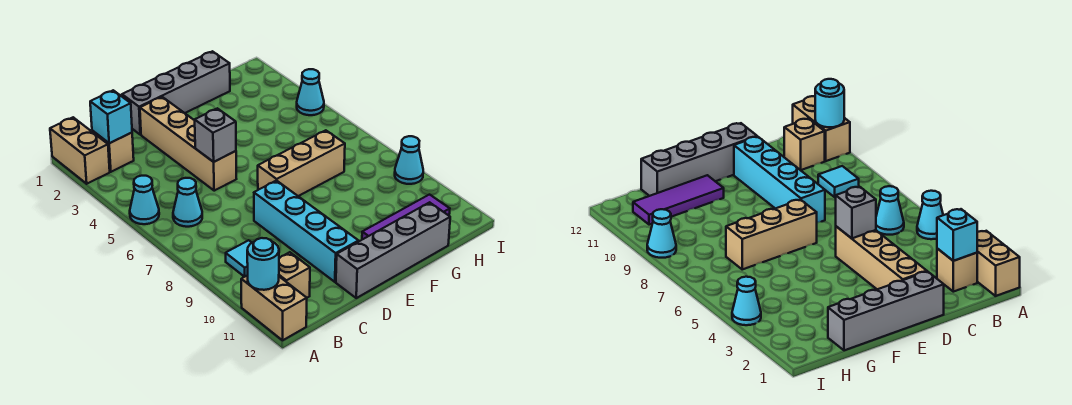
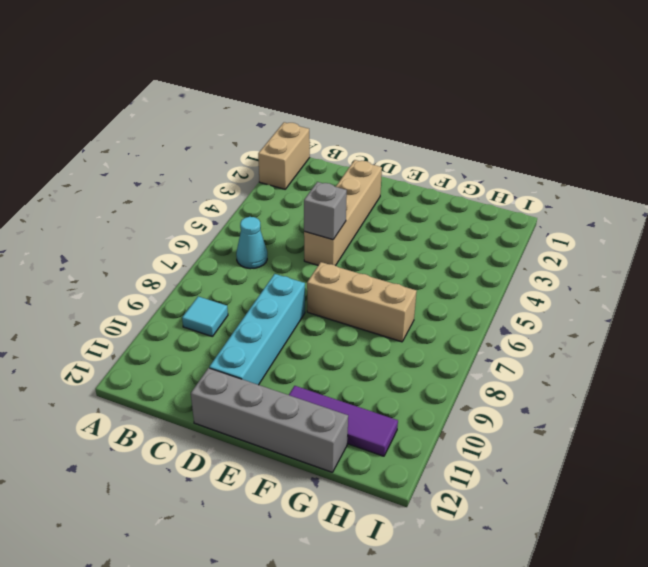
none -> cyan cone A5 level 1
none -> tan brick A11:A12 level 1
none -> tan brick B2 level 1

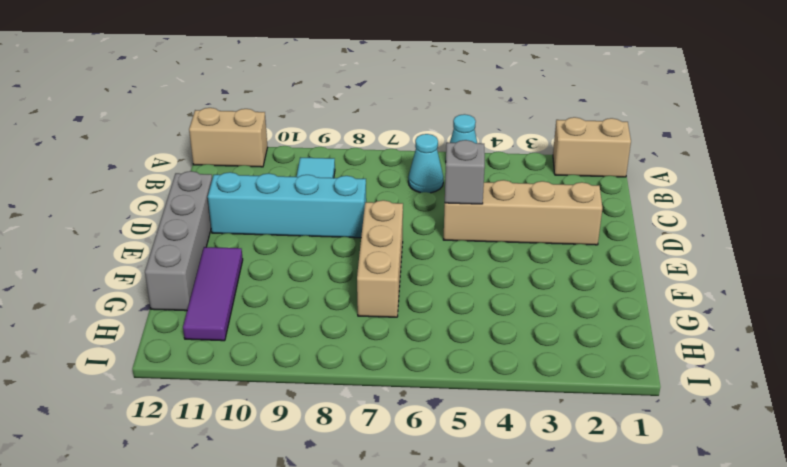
none -> tan brick B2 level 1
none -> tan brick B11 level 1
none -> grey brick D1:G1 level 1

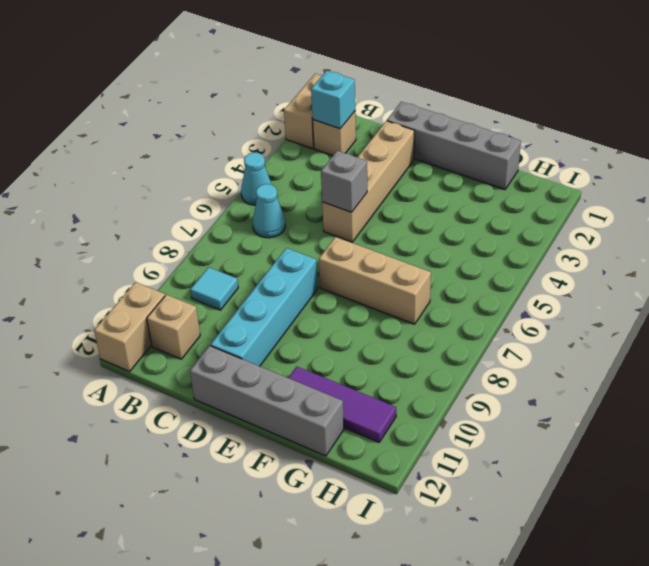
none -> cyan cone I4 level 1
none -> cyan cone I9 level 1
none -> cyan round brick A11 level 2

